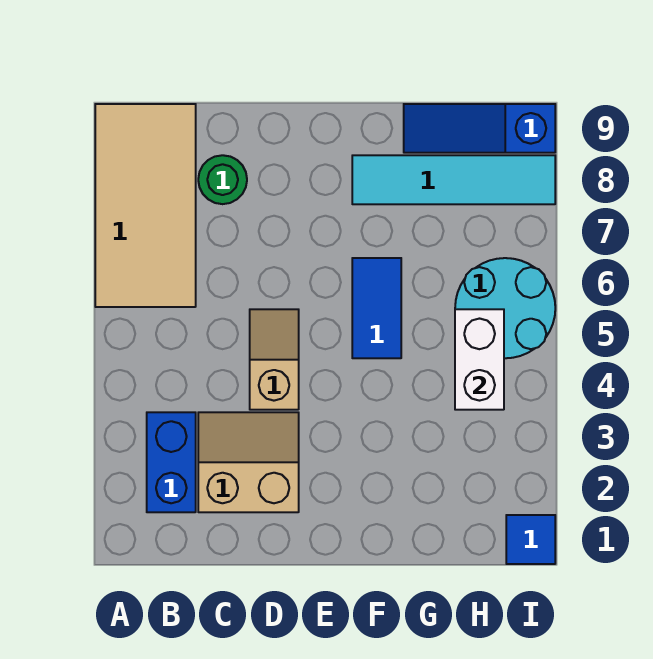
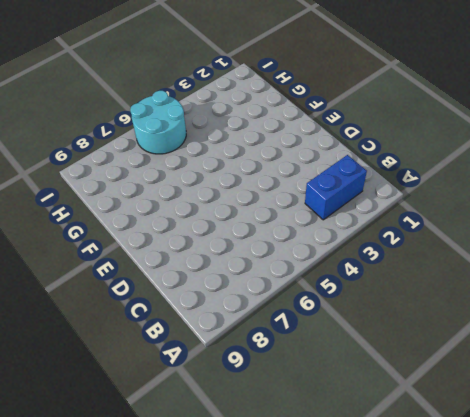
none -> tan tile A6:B9 level 1
none -> tan slope C2:D3 level 1 top 2

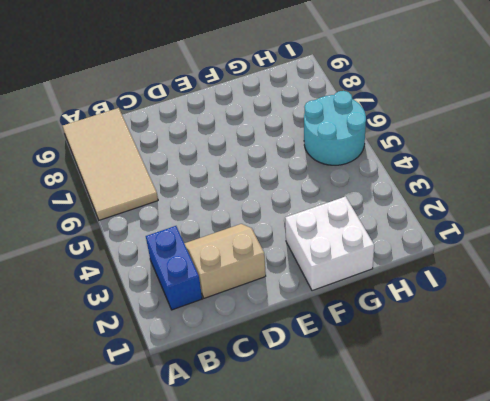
white brick F1:G2 level 1 -> none
none -> green round brick C8 level 1
none -> tan slope D4:D5 level 1 top 4

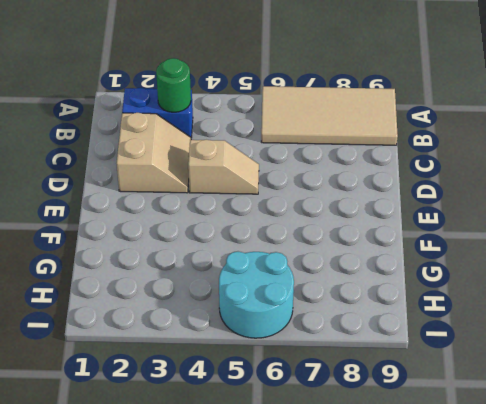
green round brick B3 level 2 -> green round brick C8 level 1
none -> blue tile F5:F6 level 1
none -> cyan tile F8:I8 level 1

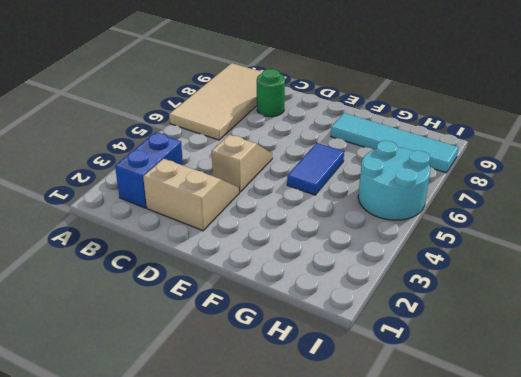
none -> blue slope G9:I9 level 1 top I
none -> blue tile I1 level 1

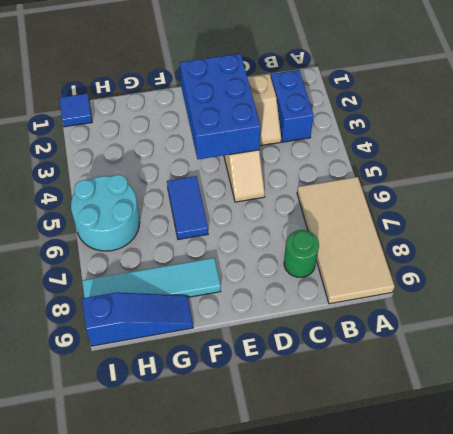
blue brick D2:E4 level 2 -> none
none -> white brick H4:H5 level 2

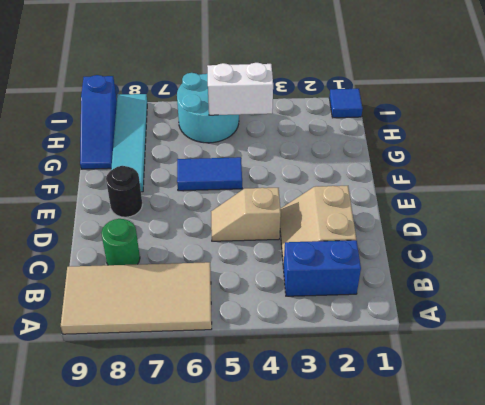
black round brick E8 level 1 -> none

